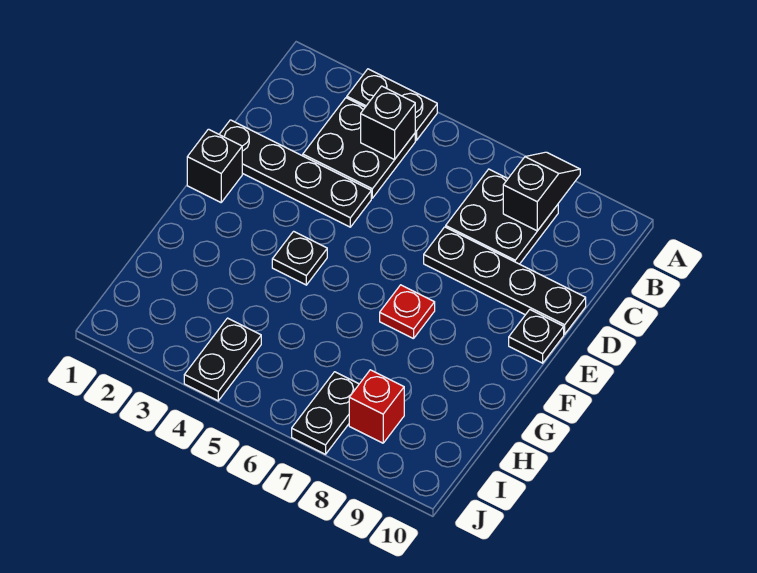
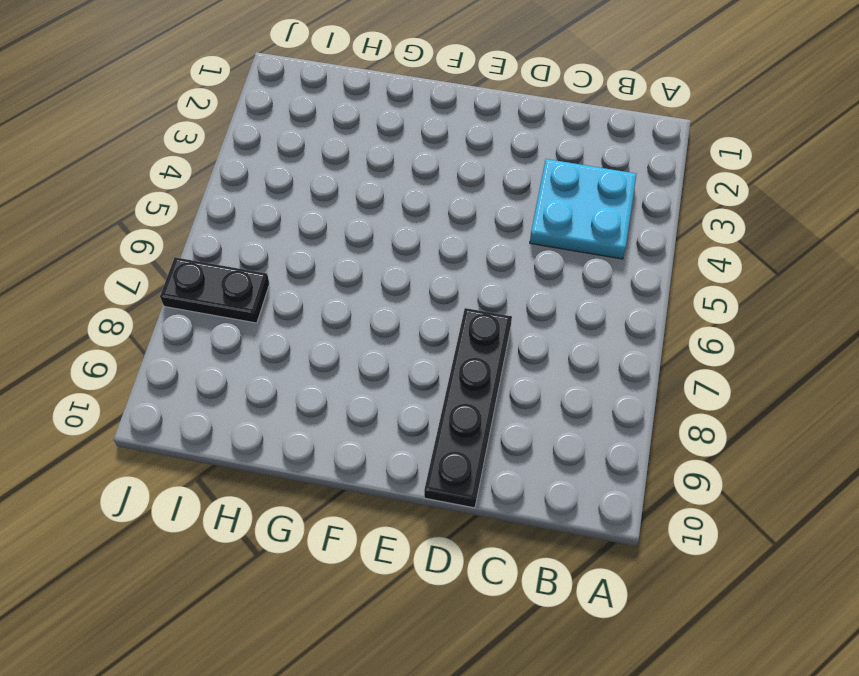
cyan plate B3:C4 level 1 -> black plate B3:C4 level 1
none -> black plate A3:A4 level 1
none -> black plate B7:C8 level 1
none -> black plate D1:D4 level 1

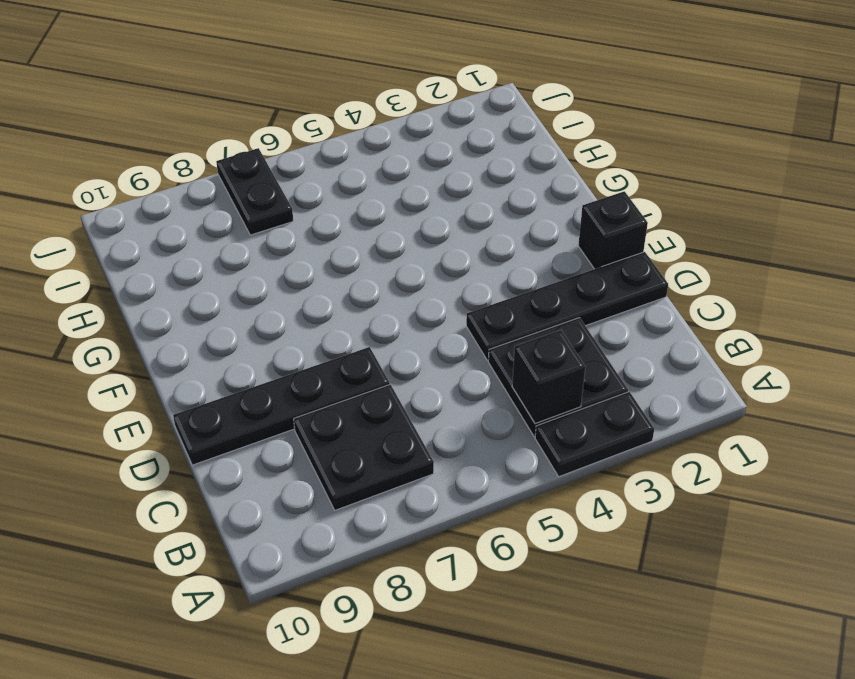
none -> black plate E10 level 1
none -> black plate F4 level 1
none -> red plate F7 level 1

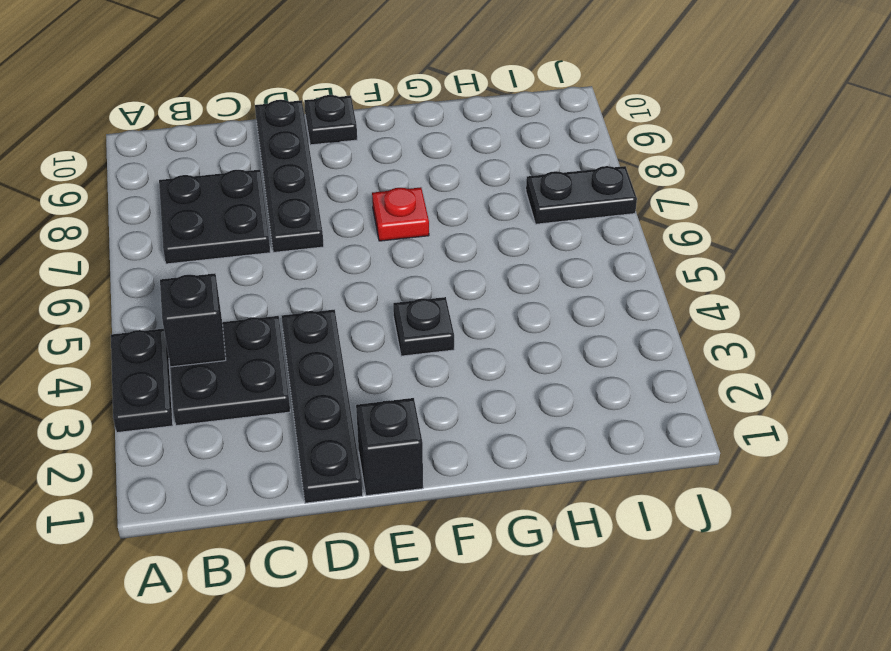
none -> black plate I4:J4 level 1
none -> red brick I8 level 1
none -> black slope A8:B8 level 2 top B

